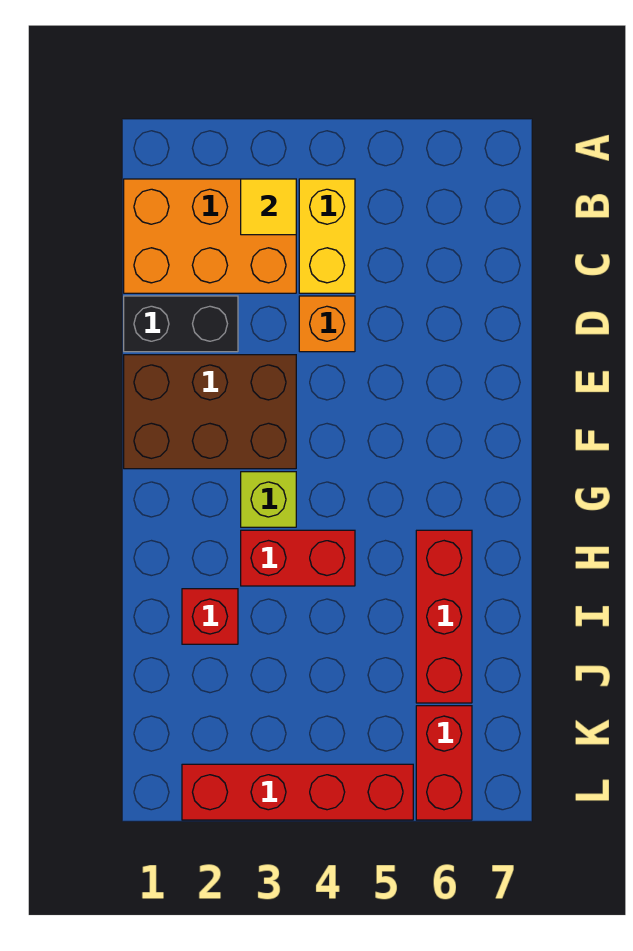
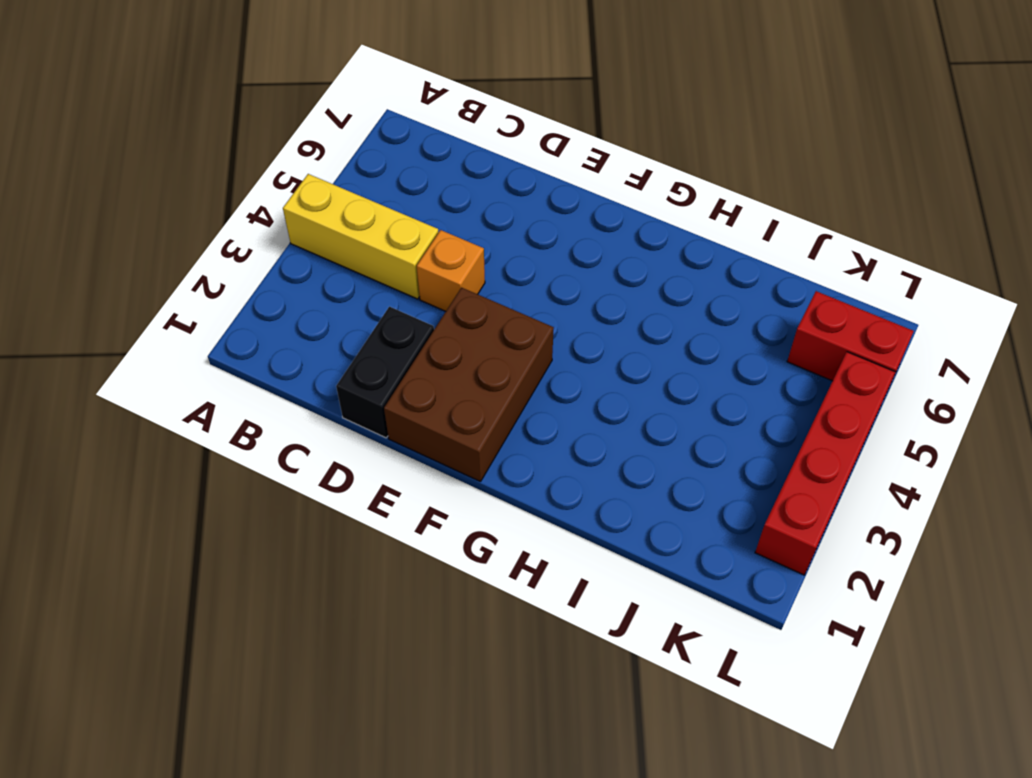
yellow brick A4:C4 level 1 -> yellow brick B4:C4 level 1
none -> orange brick B1:C3 level 1
none -> lime brick G3 level 1
none -> red brick H3:H4 level 1

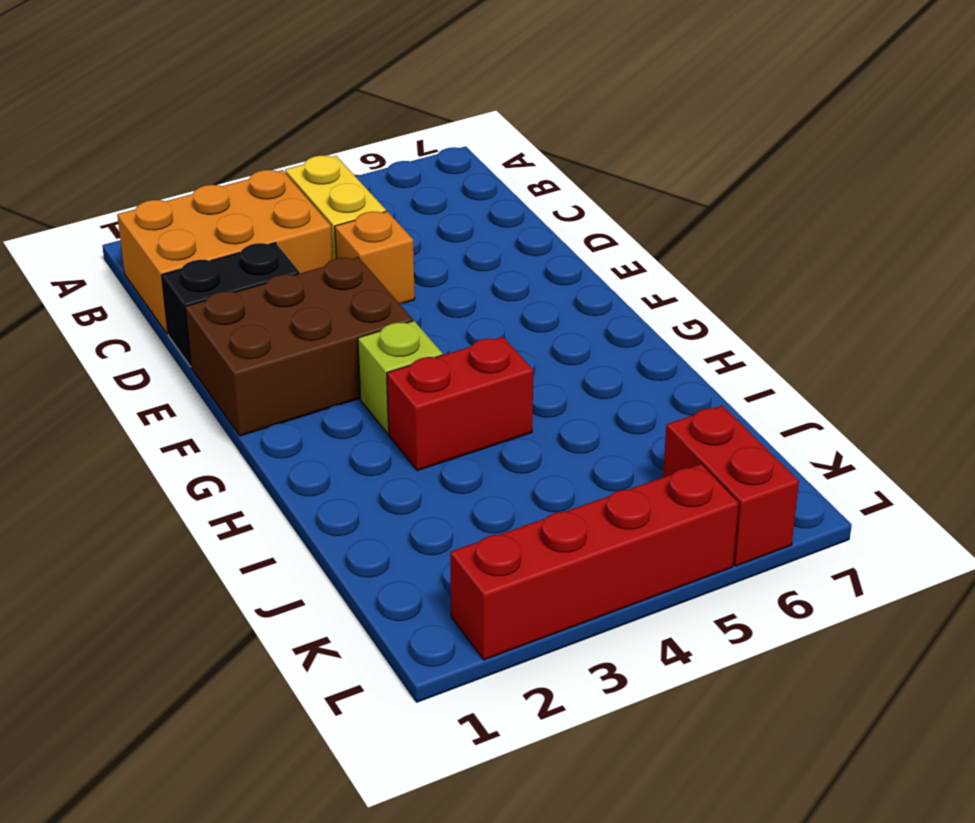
none -> red brick H6:J6 level 1
none -> red brick I2 level 1
none -> yellow tile B3 level 2

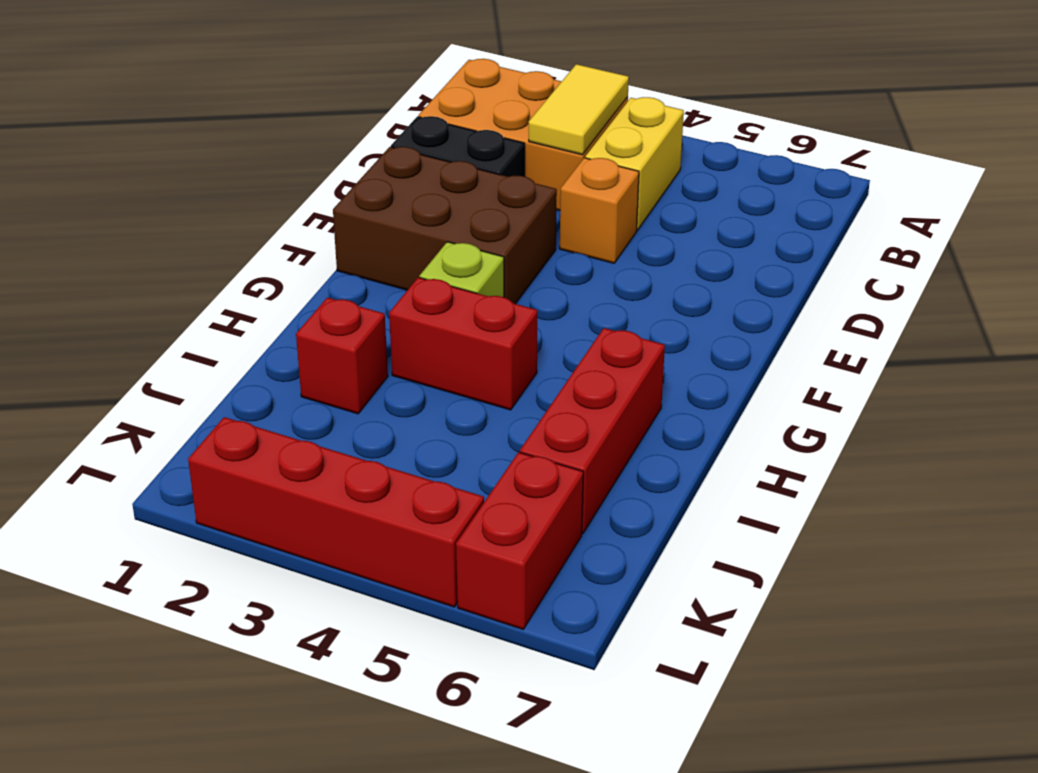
yellow tile B3:C3 level 2 -> yellow tile B3 level 2

